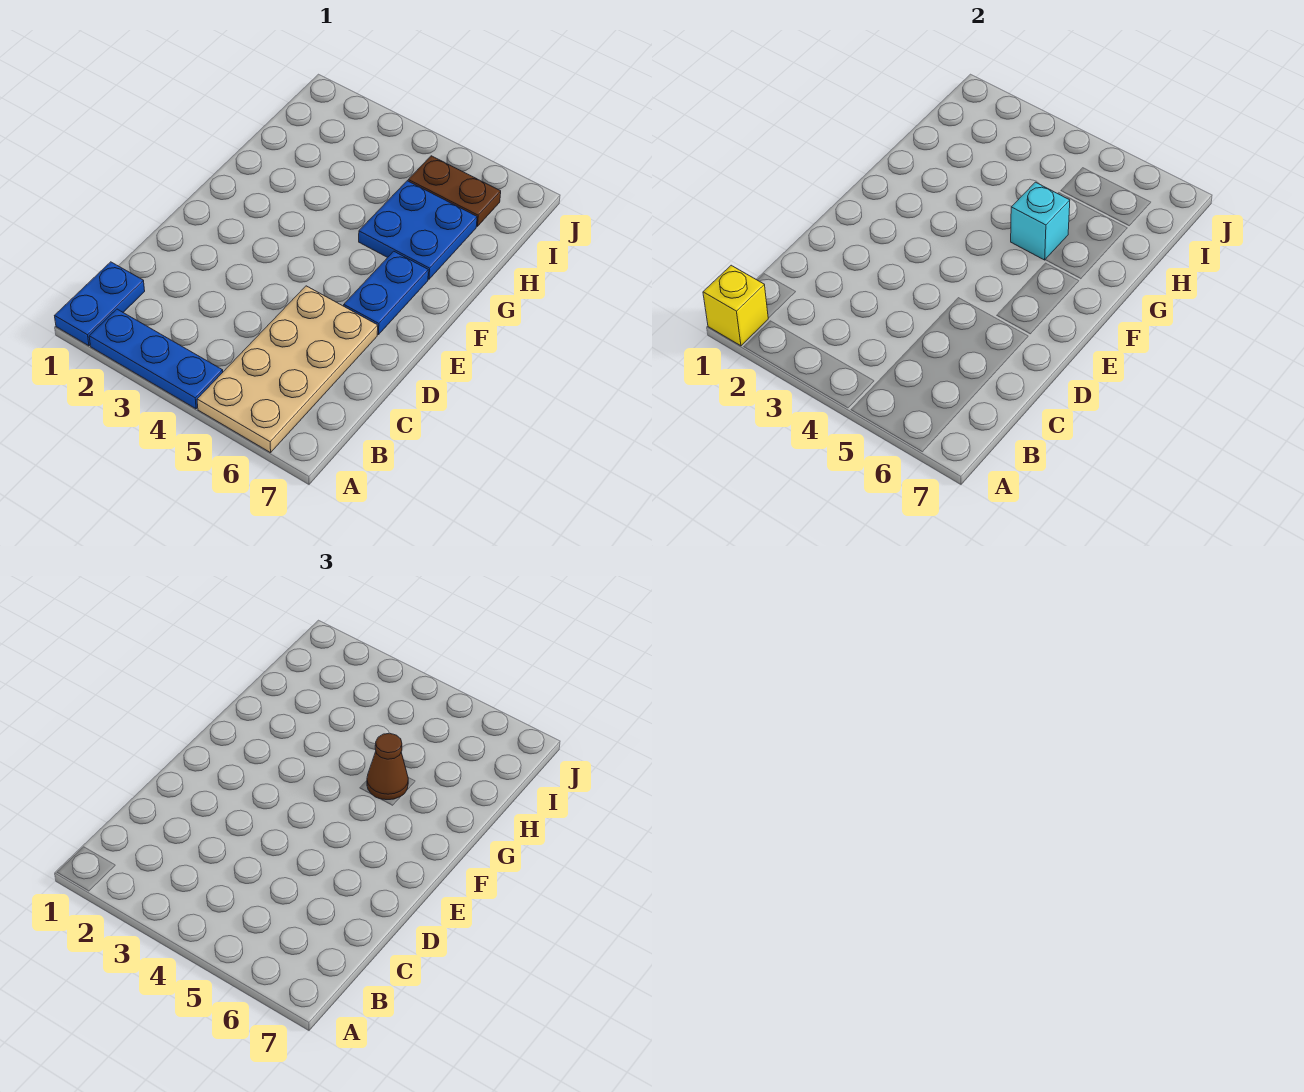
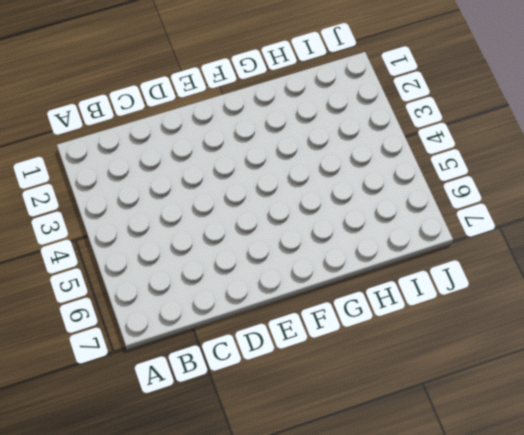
none -> blue plate A1:B1 level 1
none -> blue plate A2:A4 level 1

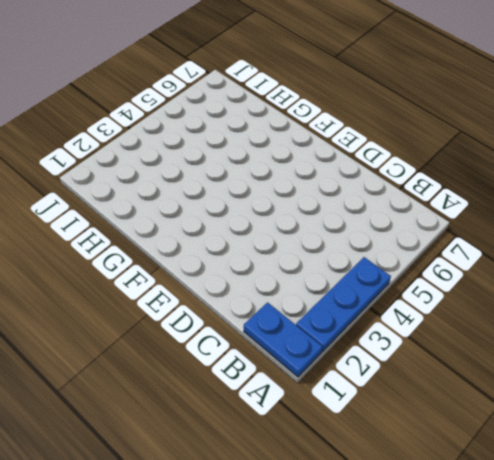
none -> tan plate A5:D6 level 1
none -> blue plate E6:F6 level 1

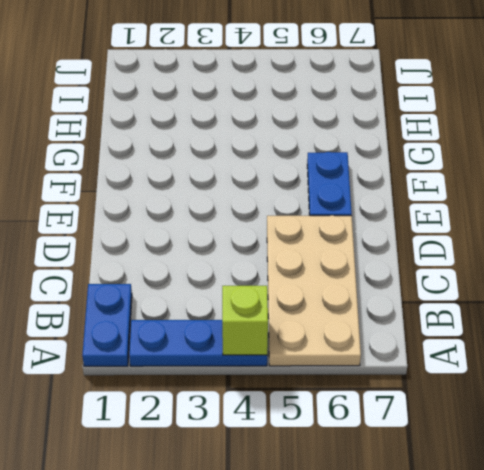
lime brick A4 level 2 -> none
none -> blue plate G5:H6 level 1
none -> brown plate I5:I6 level 1

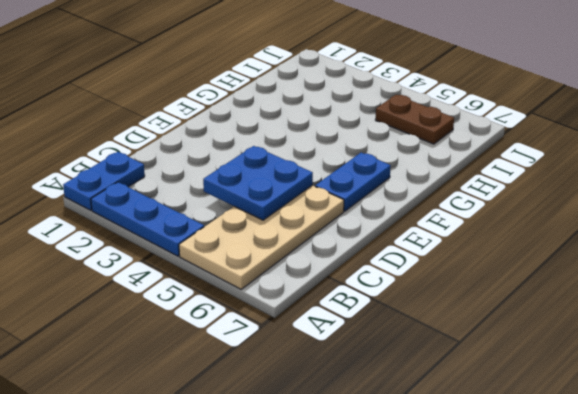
blue plate C4:D5 level 2 -> blue plate G5:H6 level 1
none -> yellow brick A1 level 2
none -> cyan brick G5 level 2

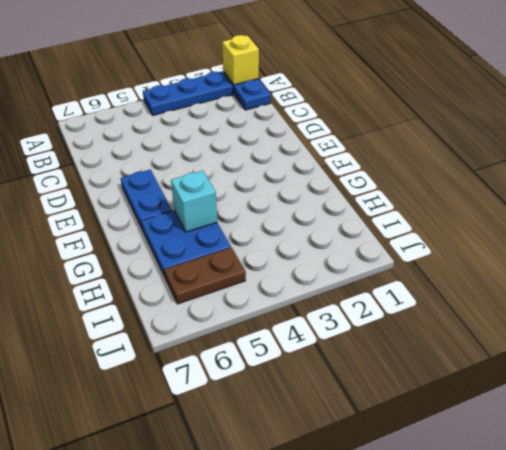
none -> tan plate A5:D6 level 1
none -> brown cone G5 level 3

